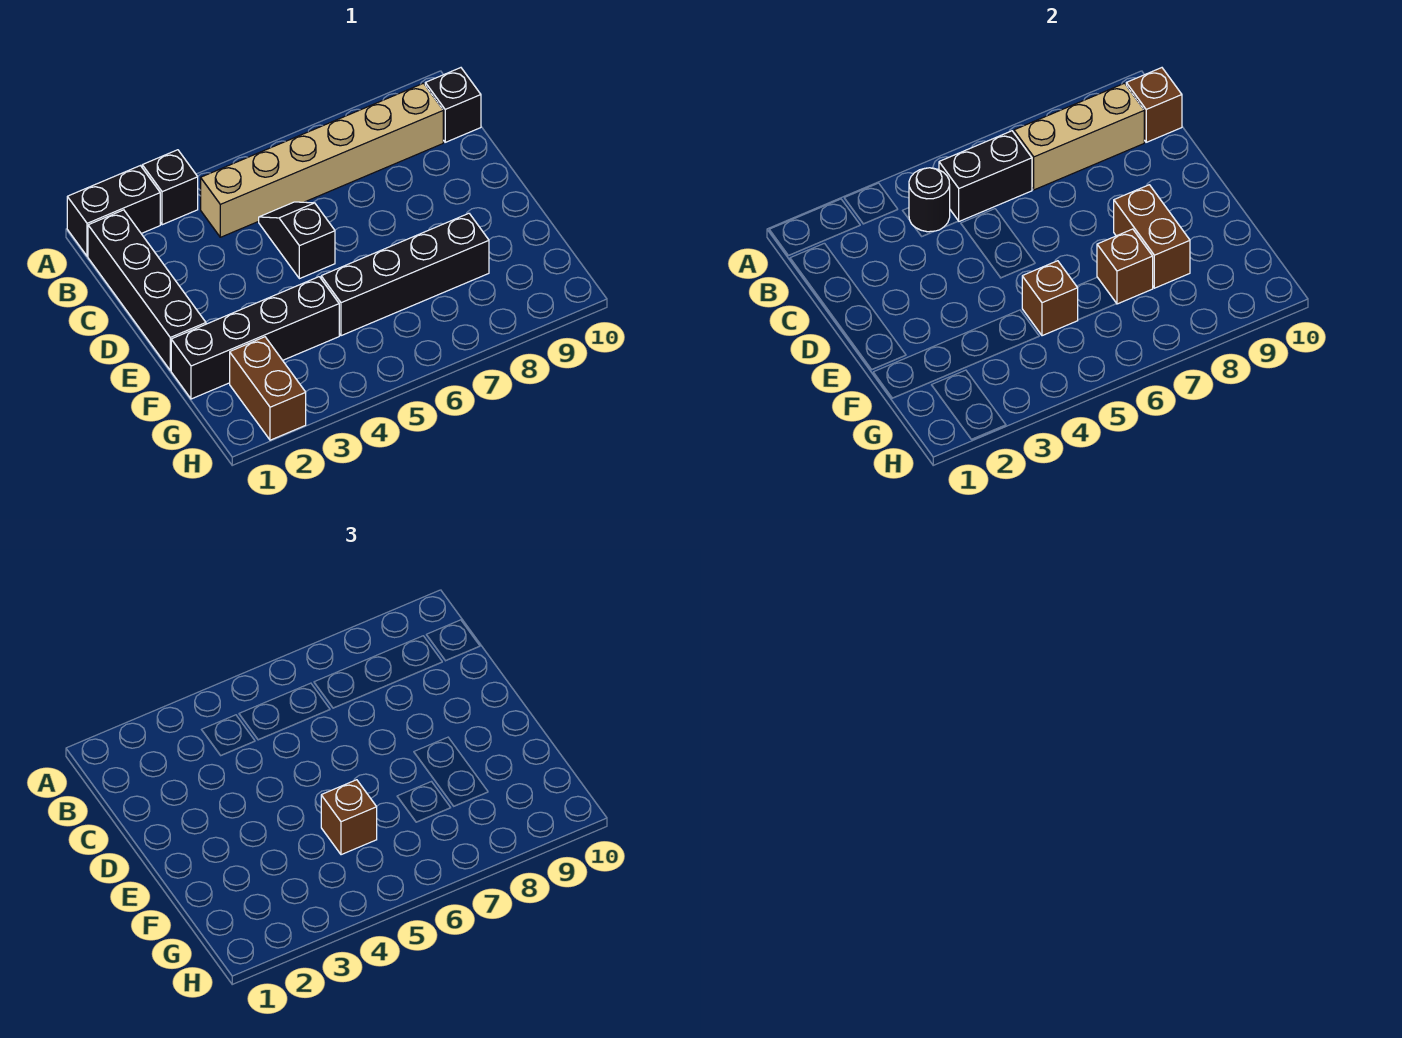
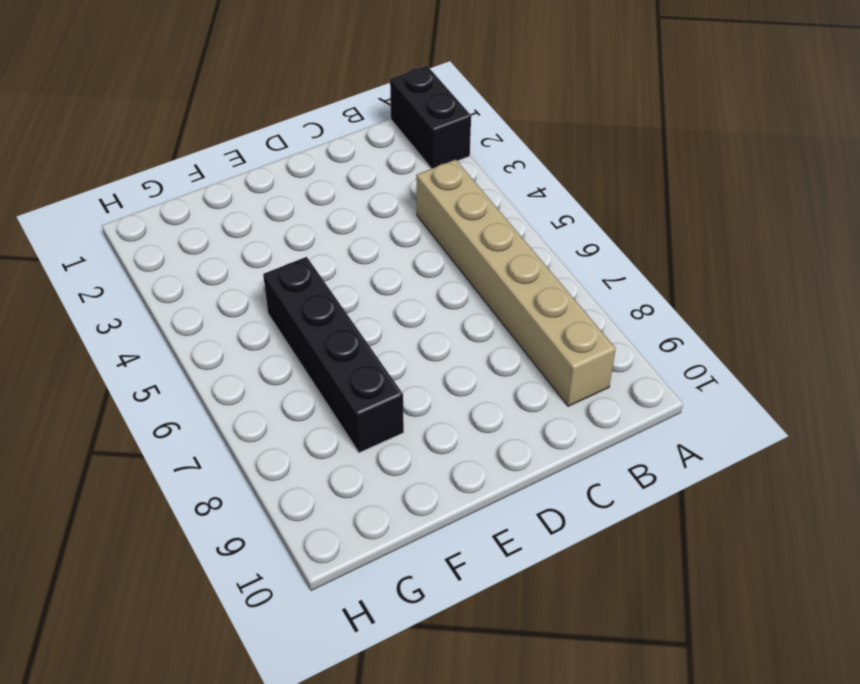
none -> black brick A3 level 1
none -> black brick B1:E1 level 1
none -> black brick B10 level 1

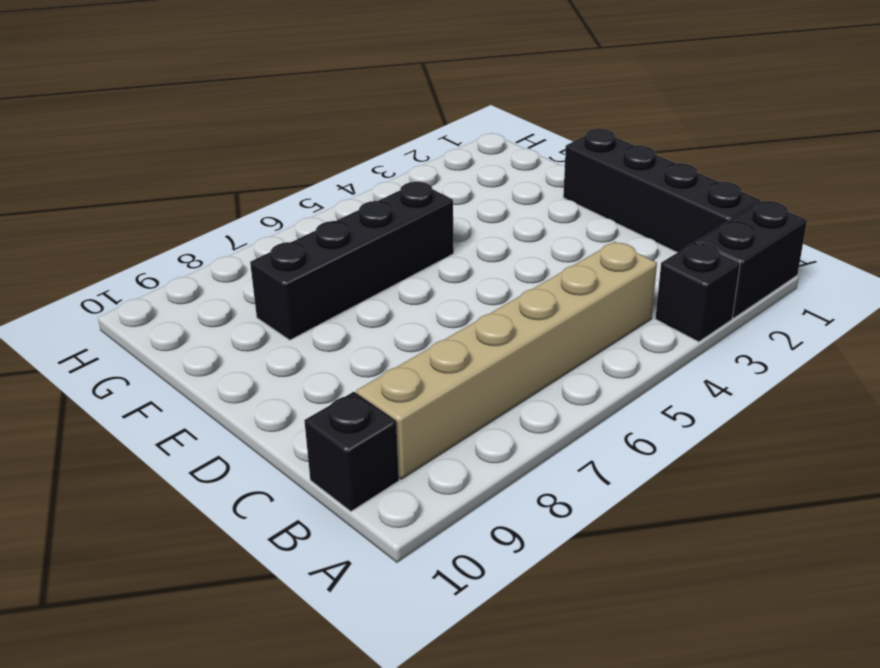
none -> black slope C5:D5 level 1 top D
none -> black brick F1:F4 level 1
none -> brown brick G2:H2 level 1

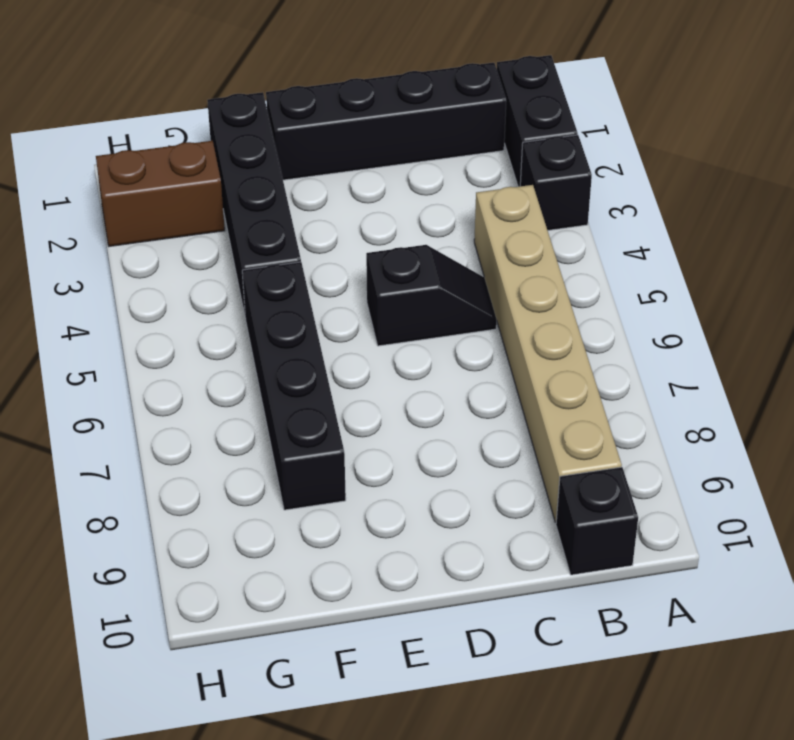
none -> black round brick B4 level 2
none -> black brick B5:B6 level 2
none -> tan brick B7:B9 level 2

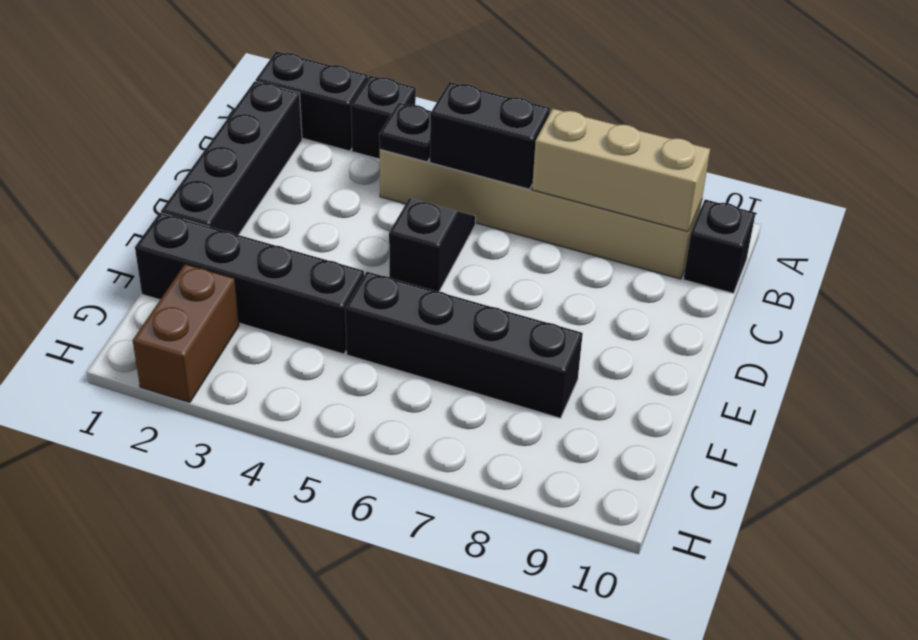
black plate B4 level 2 -> black round brick B4 level 2
none -> brown brick B10 level 2
none -> brown brick E8:F8 level 2
none -> brown brick F5 level 2

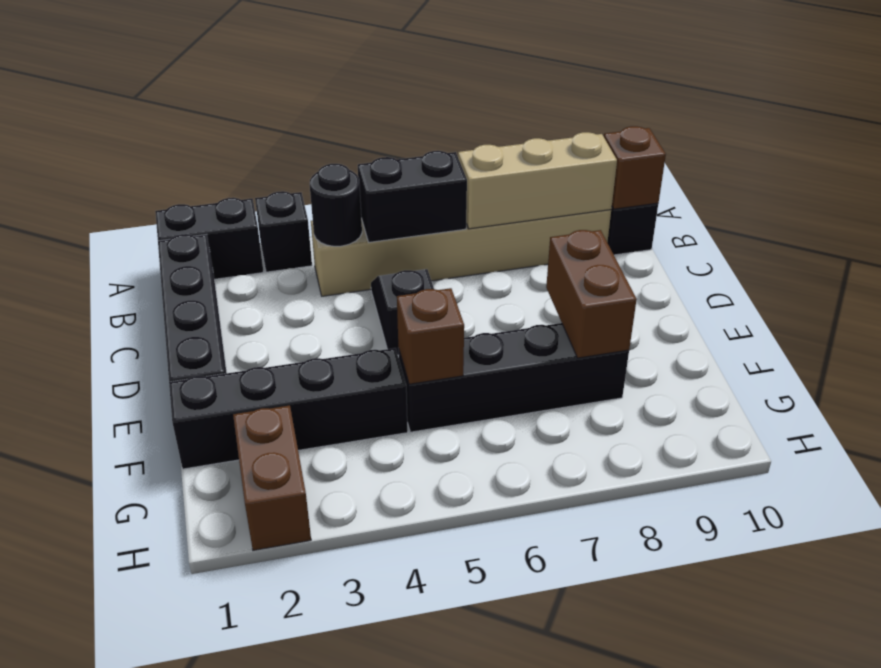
none -> brown brick F7 level 2
none -> brown brick F5 level 3

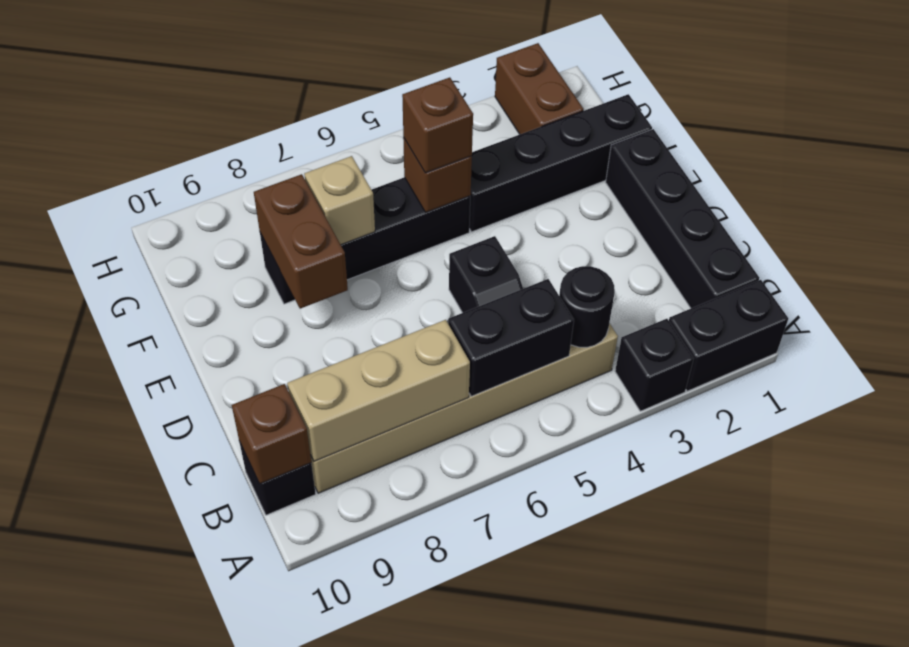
tan brick F7 level 2 -> brown brick F7 level 2

